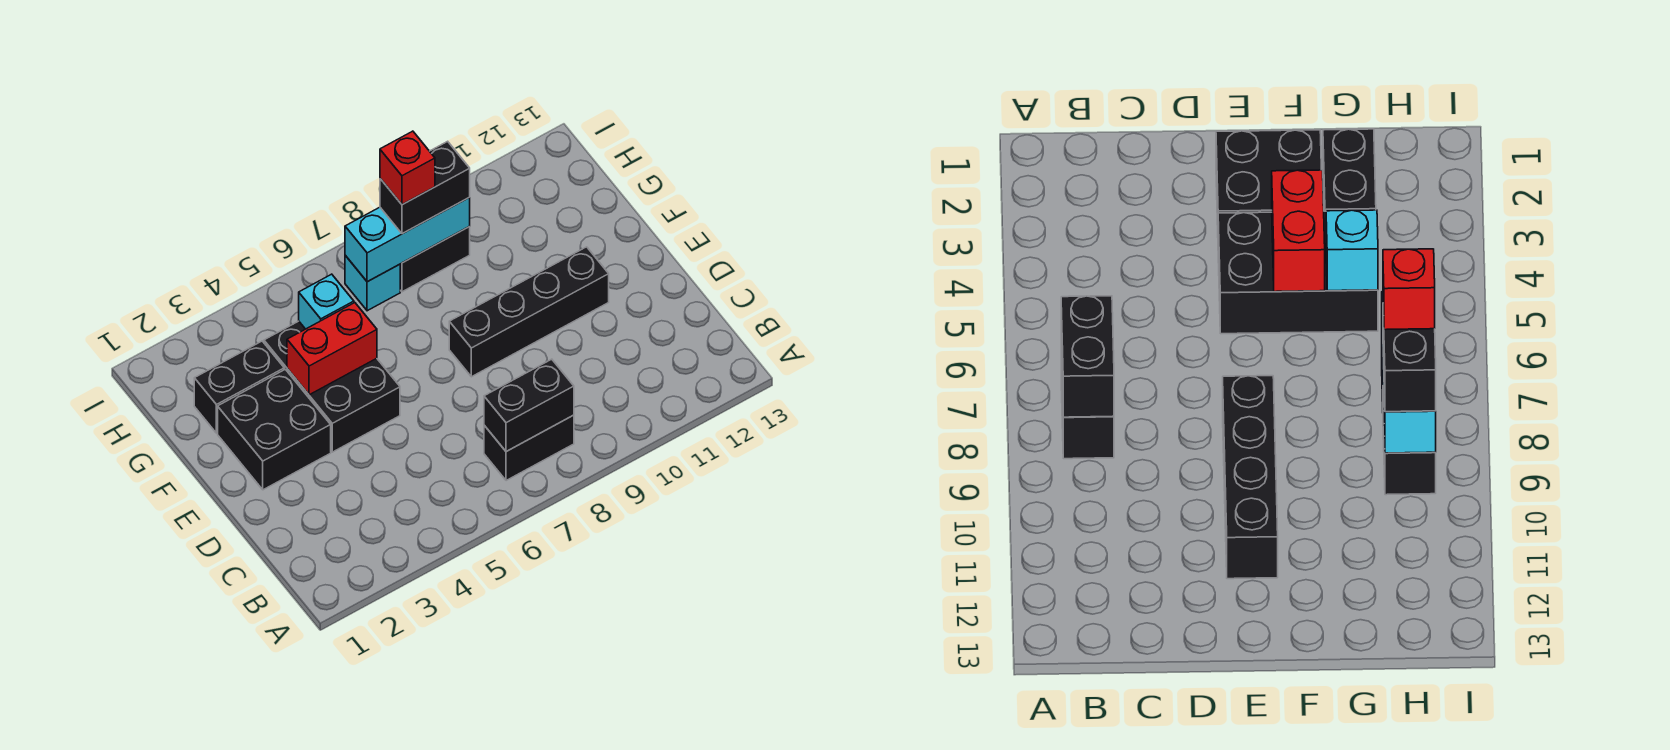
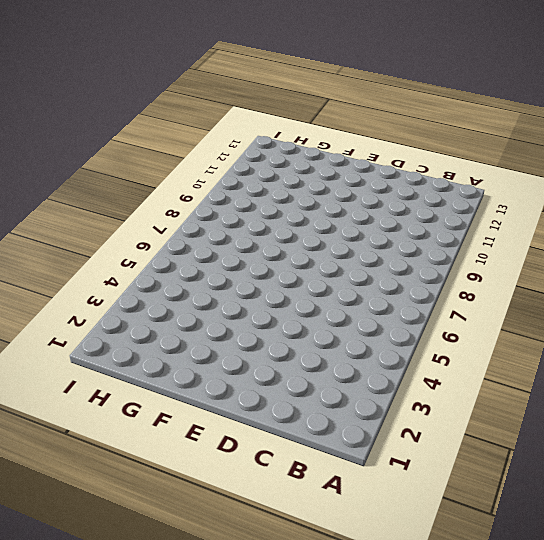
none -> black brick B7:B8 level 1
none -> black brick E2:F3 level 1
none -> black brick E4:G5 level 1

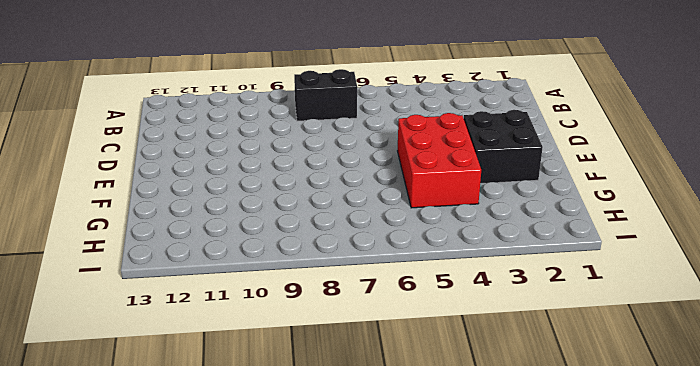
red brick E4:G5 level 1 -> black brick E4:G5 level 1
none -> black brick E8:E11 level 1
none -> black brick G2:G3 level 1
none -> cyan brick H7 level 1

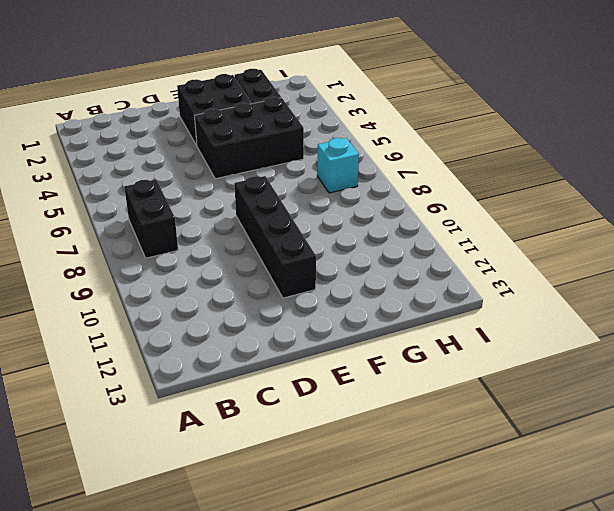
none -> black brick H8:H9 level 1
none -> black brick B7:B8 level 2
none -> red brick F4:F5 level 2

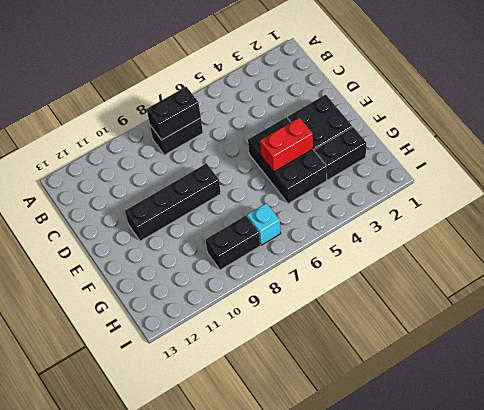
none -> cyan brick G5 level 2
none -> cyan brick H7:H9 level 2
none -> black brick H8:H9 level 3

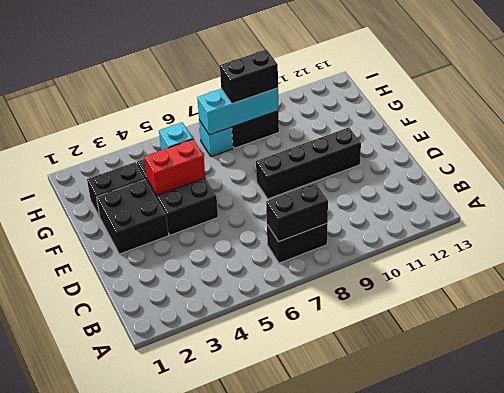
none -> red brick H8 level 4

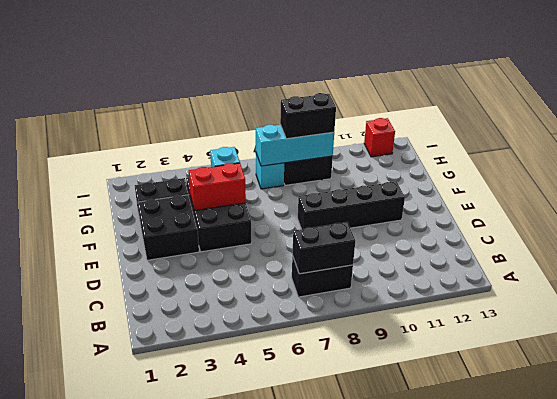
red brick I12 level 1 -> red brick H8 level 4

